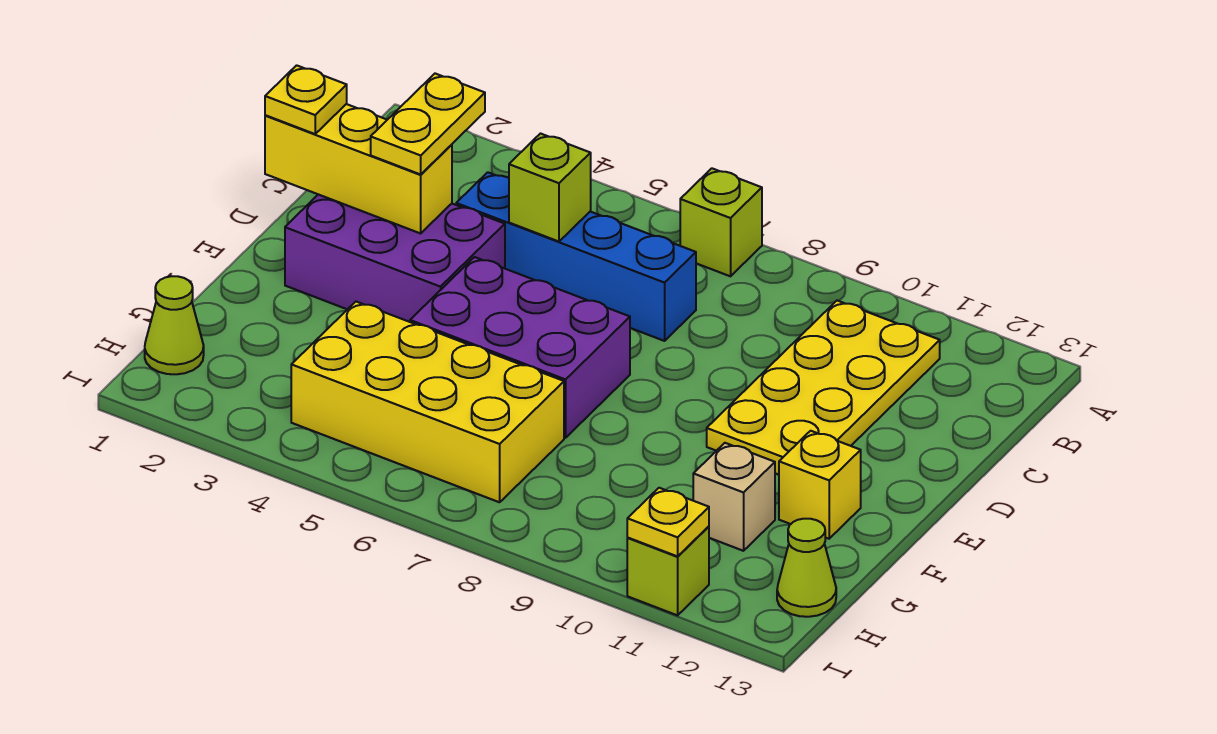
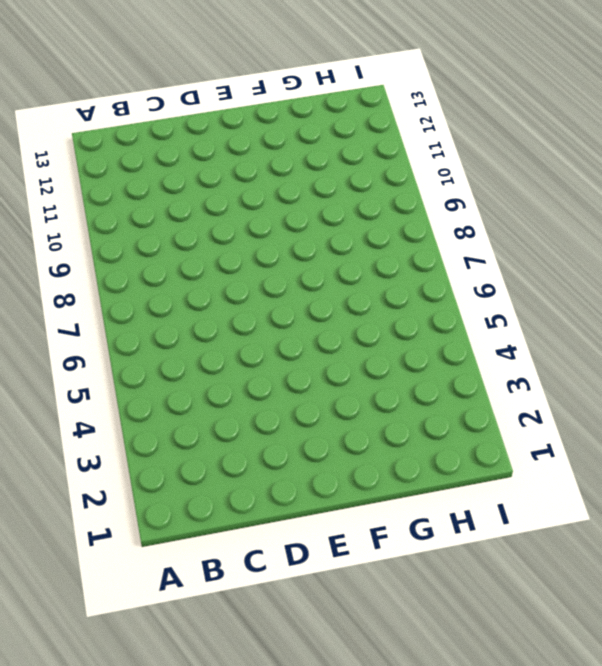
none -> lime brick A7 level 1
none -> yellow plate B10:E11 level 1
none -> blue brick C4:C7 level 1

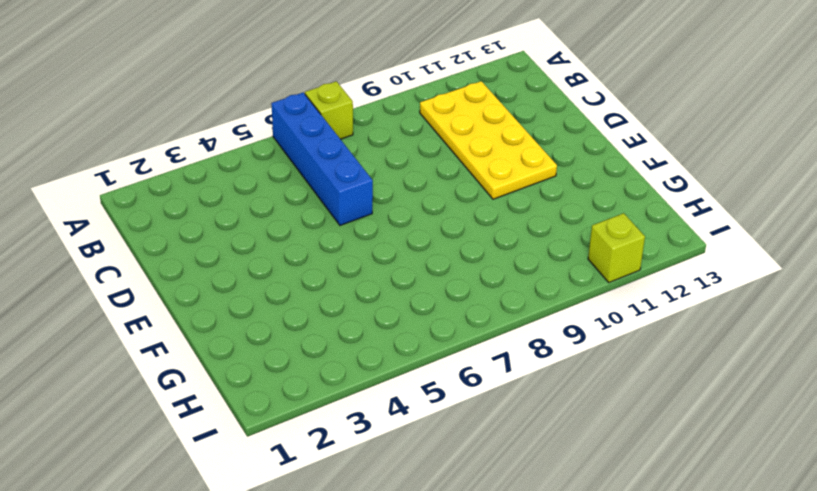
blue brick A6:D6 level 1 -> blue brick C4:C7 level 1
none -> purple brick D2:E4 level 1
none -> purple brick E5:F7 level 1
none -> yellow brick F12 level 1

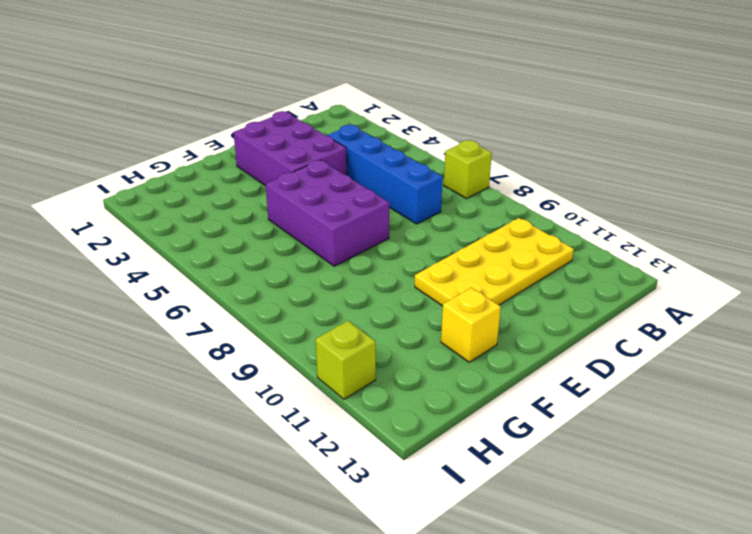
none -> yellow brick G4:H7 level 1
none -> tan brick G11 level 1
none -> lime cone H1 level 1

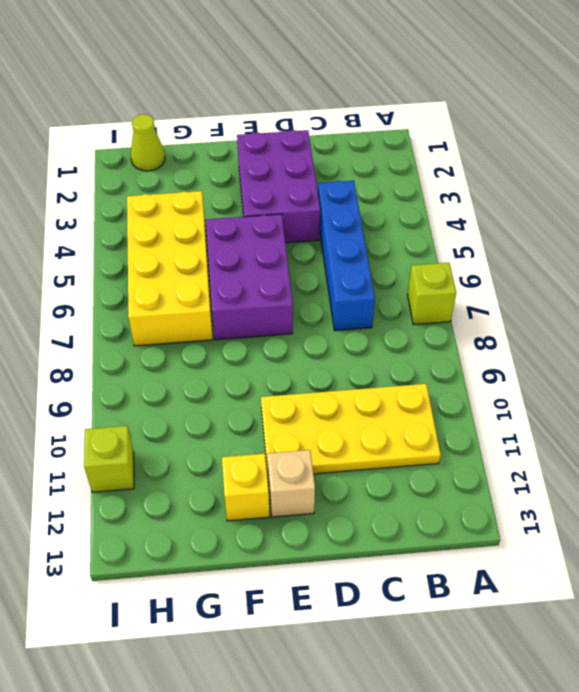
tan brick E12 level 1 -> tan brick G11 level 1
none -> lime cone H13 level 1
none -> lime brick C5 level 2
none -> yellow brick D1:D3 level 2

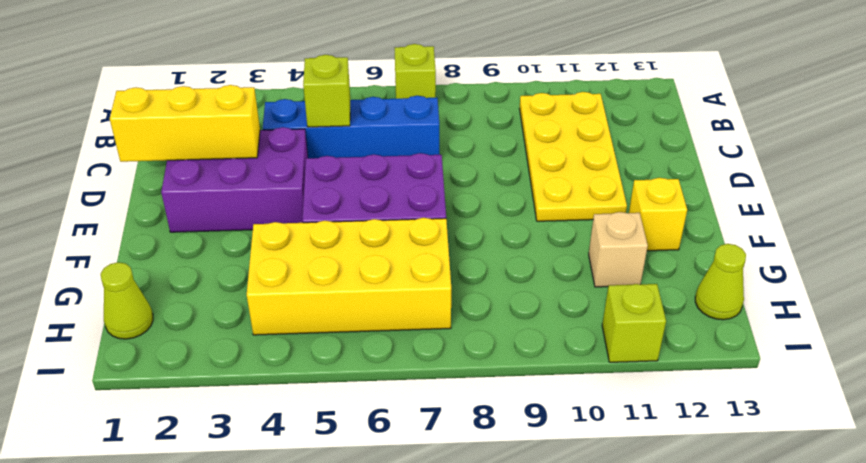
none -> yellow plate I11 level 2
none -> yellow plate C3:D3 level 3
none -> yellow plate D1 level 3

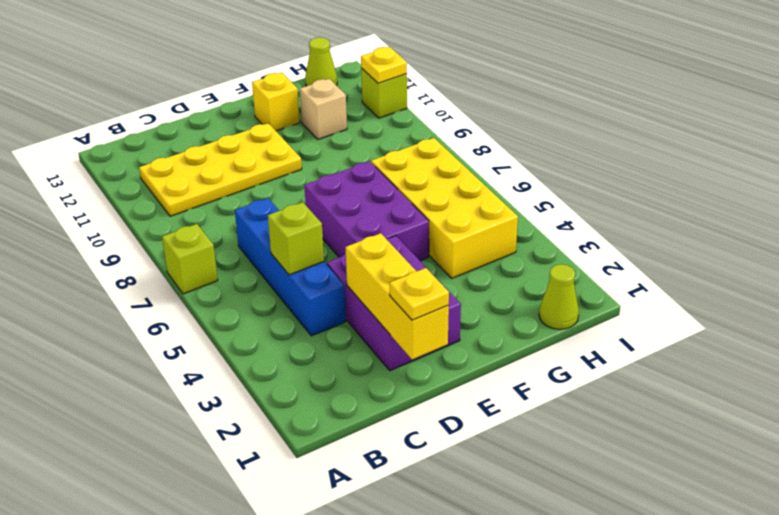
none -> yellow plate C3:D3 level 3

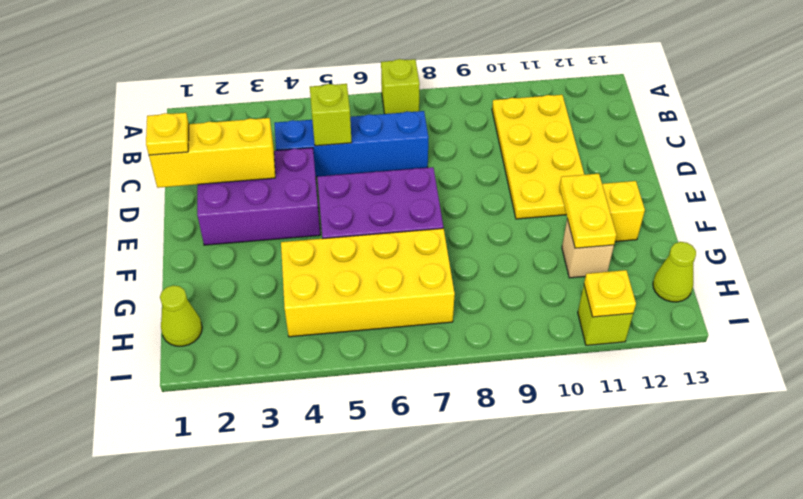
yellow plate F11:G11 level 2 -> yellow plate C3:D3 level 3

